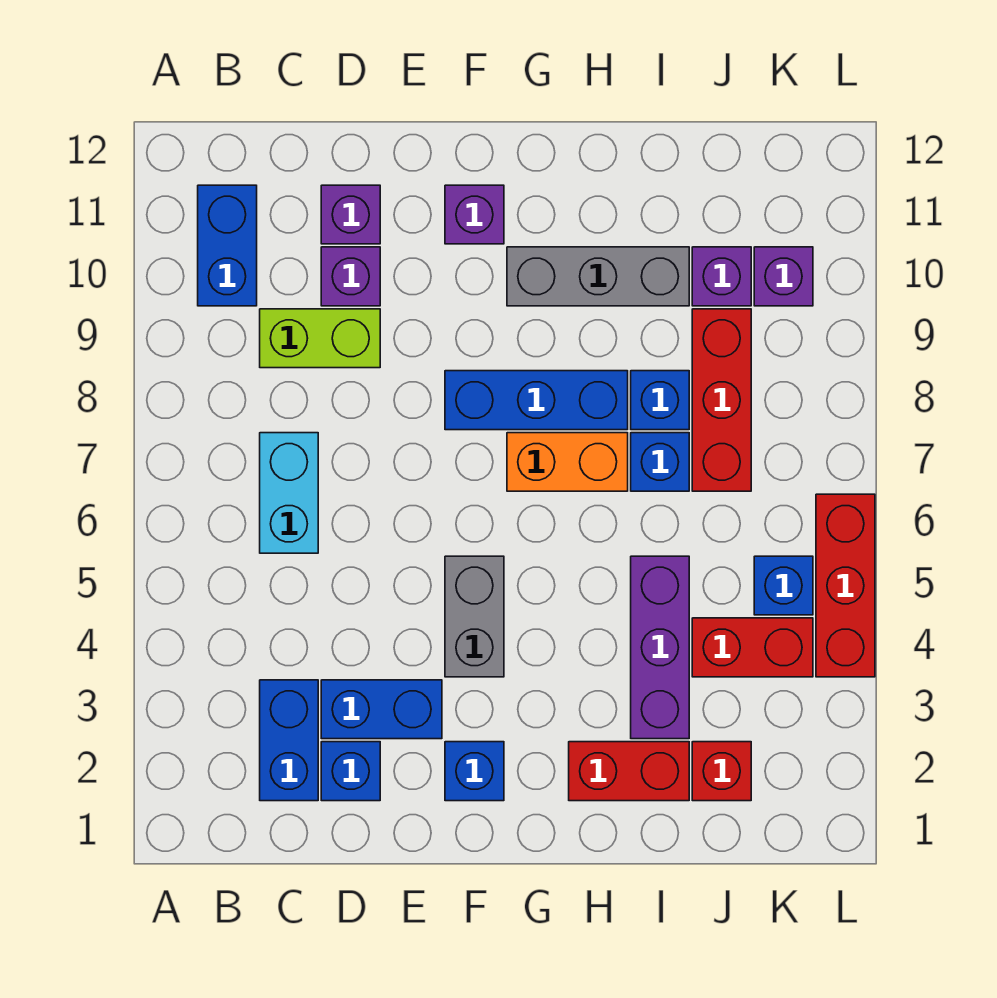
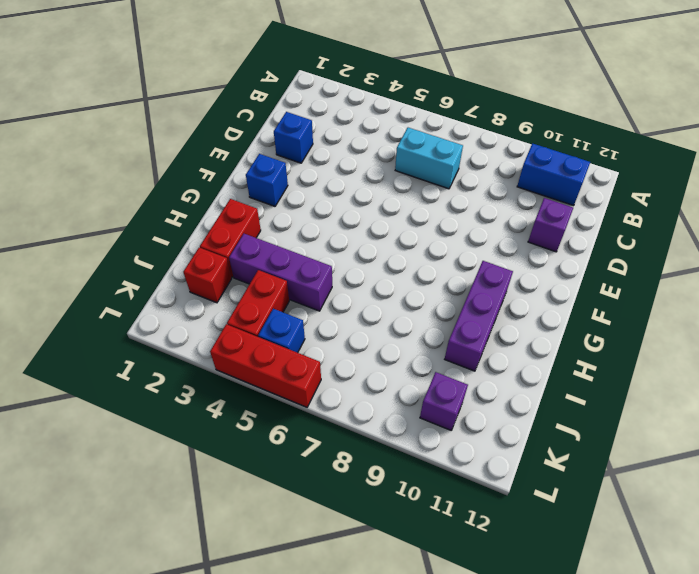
purple brick G10:I10 level 1 -> grey brick G10:I10 level 1
none -> blue brick C2:C3 level 1
none -> lime brick C9:D9 level 1
none -> blue brick D3:E3 level 1

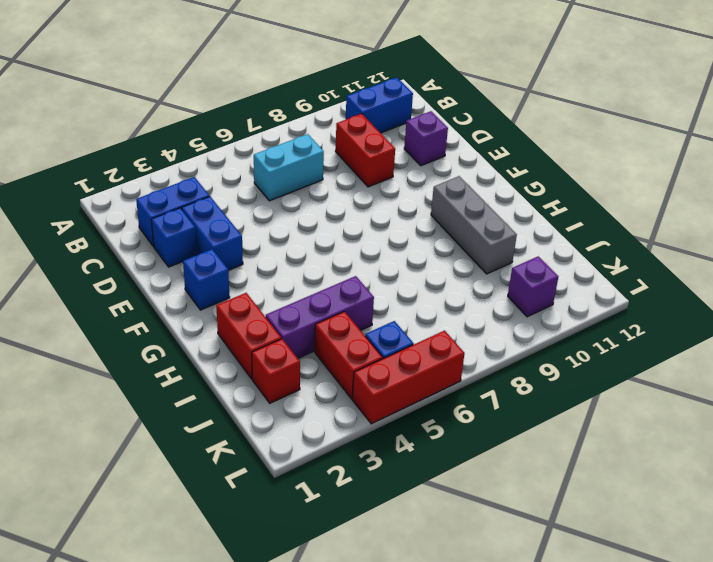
red brick C9:D9 level 1 -> lime brick C9:D9 level 1
none -> purple brick D10 level 1
none -> grey brick F4:F5 level 1
none -> blue brick F8:H8 level 1

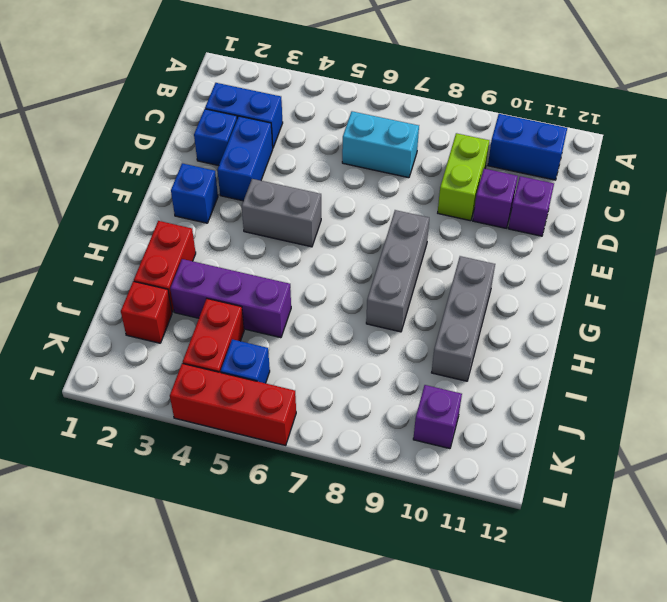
grey brick F8:H8 level 1 -> blue brick F8:H8 level 1
none -> purple brick F11 level 1
none -> orange brick G7:H7 level 1
none -> blue brick I7 level 1

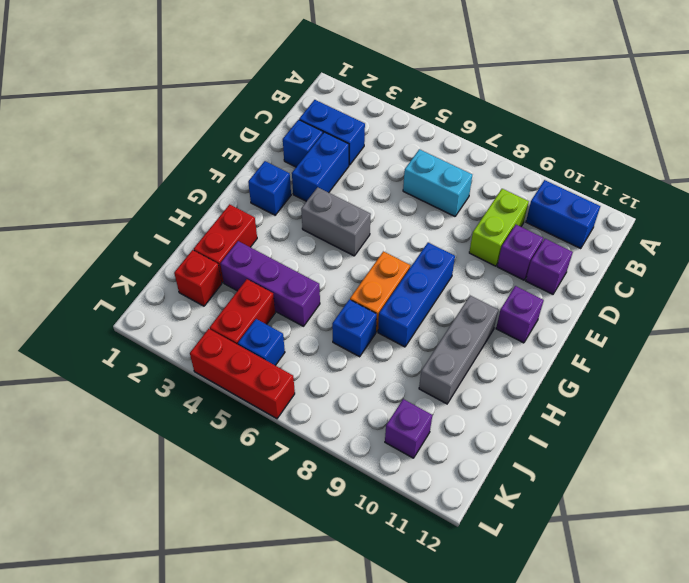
none -> blue brick I8 level 1
none -> red brick J7:J9 level 1
none -> purple brick J10 level 1

